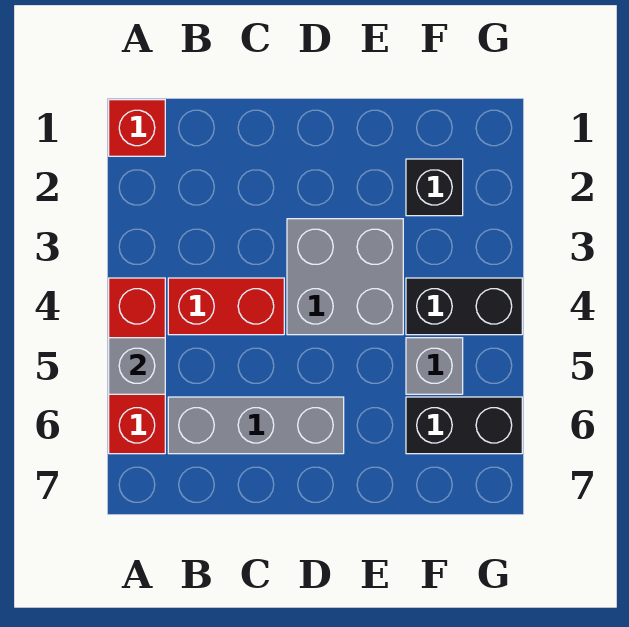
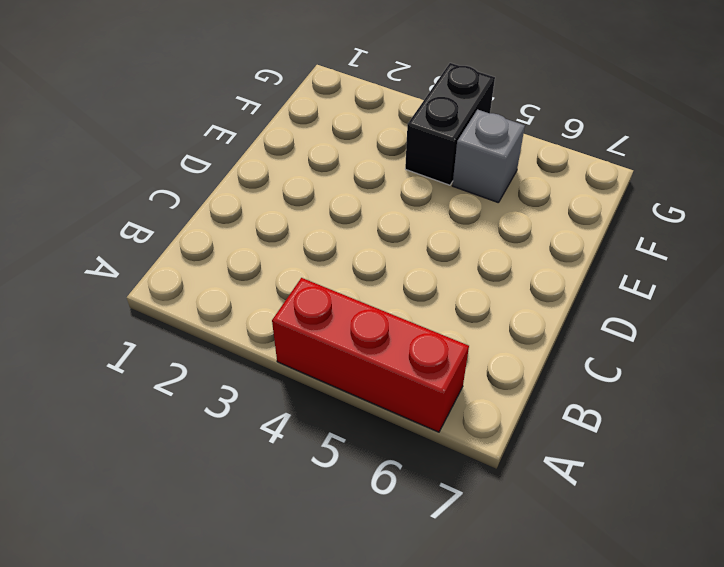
none -> red brick A1 level 1
none -> red brick B4:C4 level 1

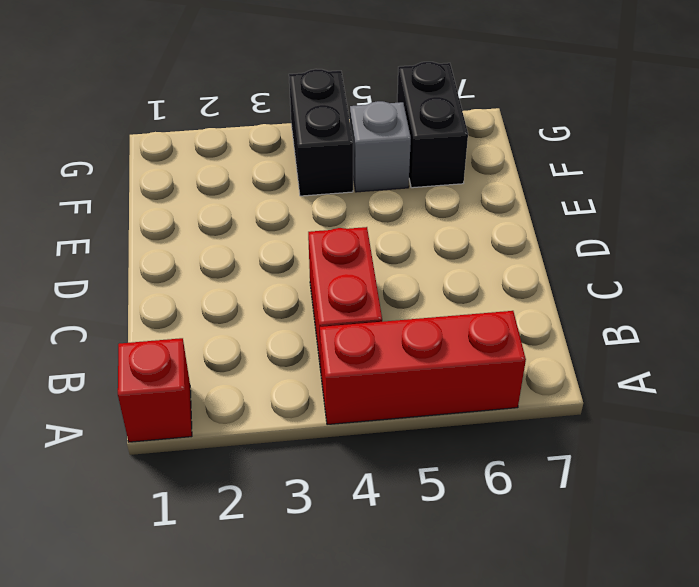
none -> grey brick B6:D6 level 1
none -> grey brick D3:E4 level 1

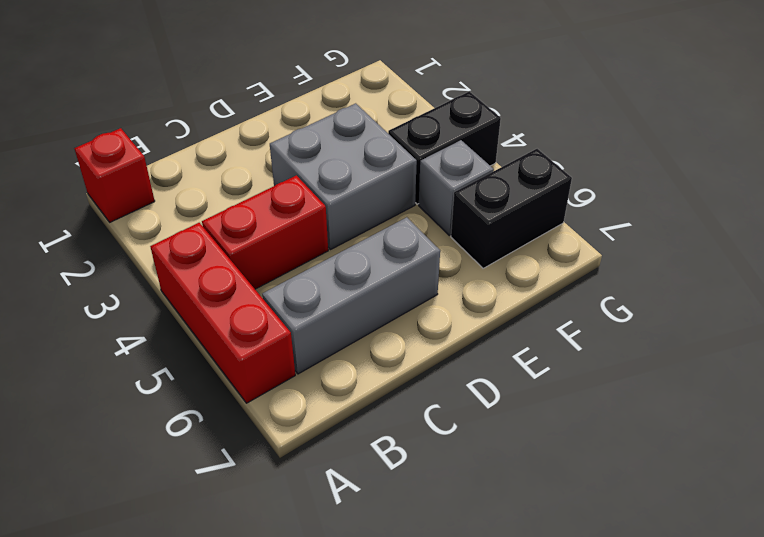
none -> black brick F2 level 1
none -> grey brick A5 level 2

